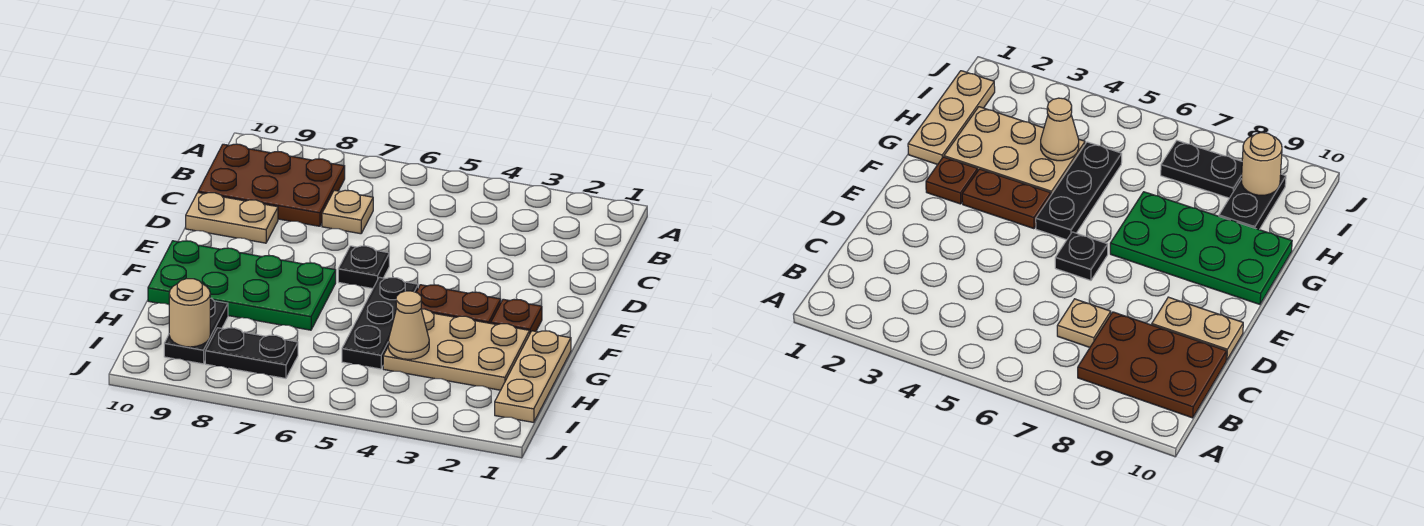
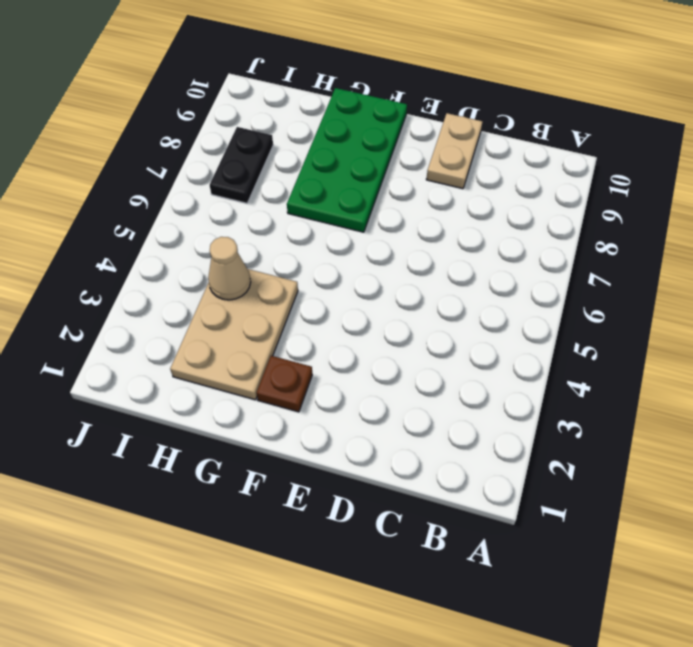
none -> brown plate B8:C10 level 1
none -> tan plate C7 level 1
none -> black plate E6 level 1

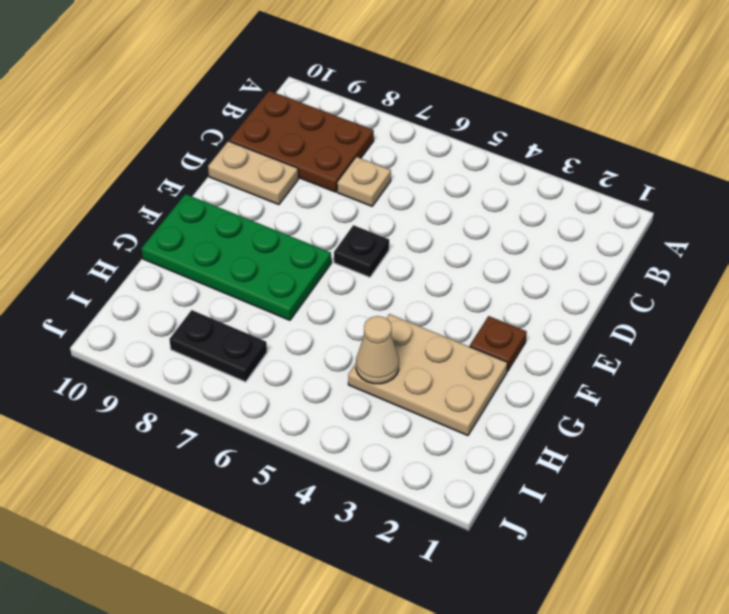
none -> brown plate F3:F4 level 1
none -> black plate F5:H5 level 1
none -> tan plate G1:I1 level 1

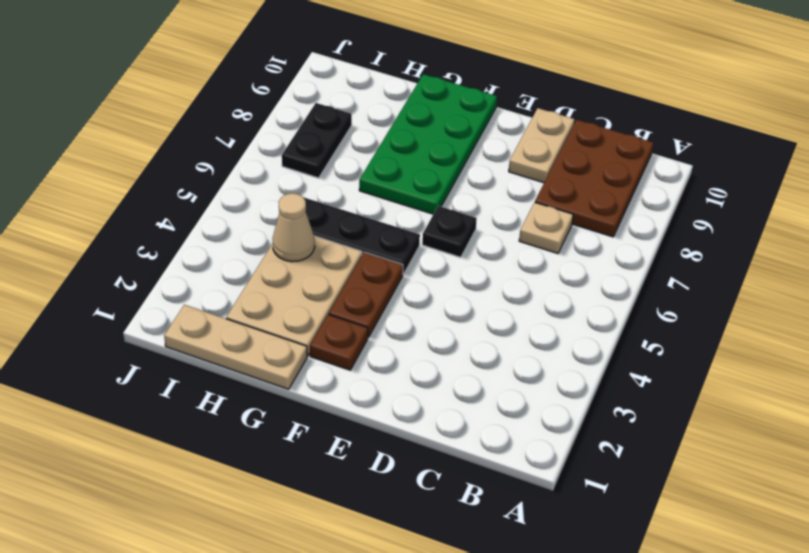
none -> black plate H9:I9 level 1
none -> tan round brick I9 level 2

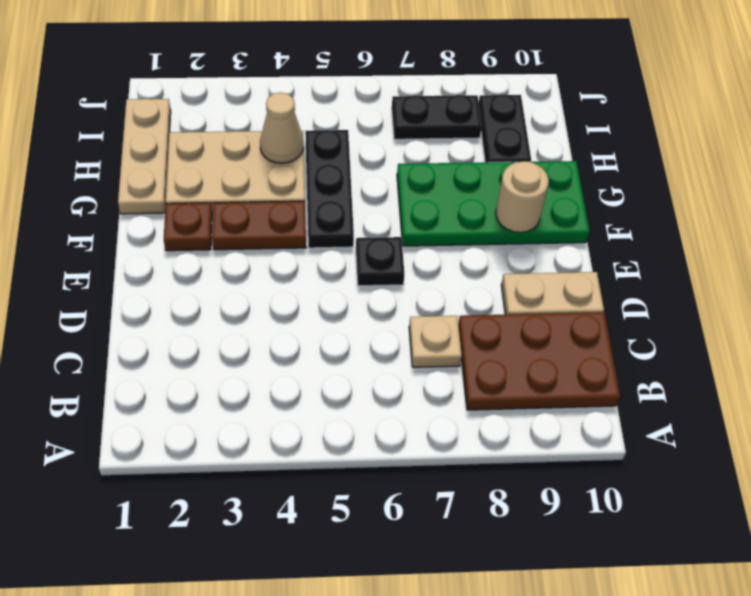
tan round brick F9 level 2 -> tan round brick I9 level 2

